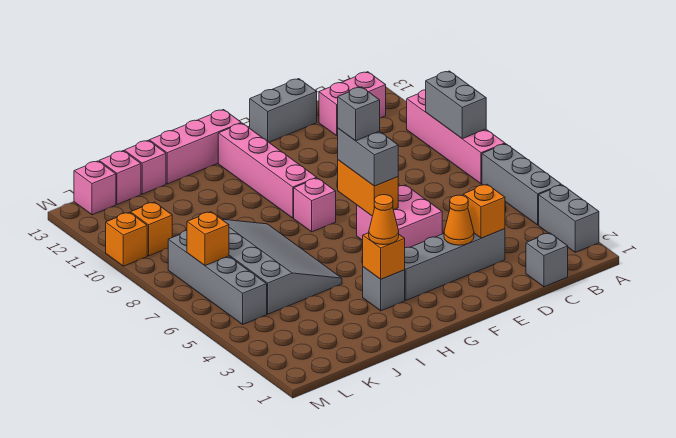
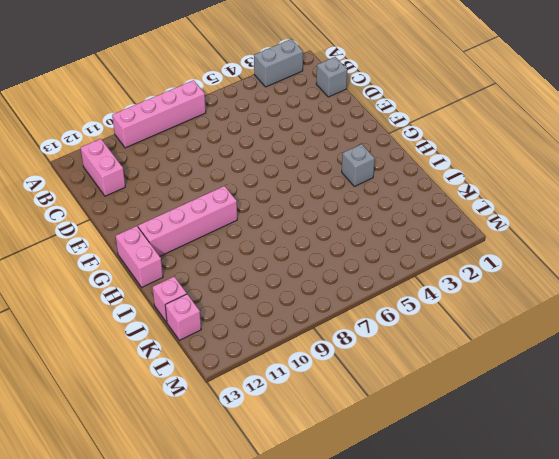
pink brick G13:H13 level 1 -> pink brick G13:I13 level 1
none -> grey brick A4:A6 level 1
none -> grey brick D3:G3 level 1
none -> grey brick D13:E13 level 1

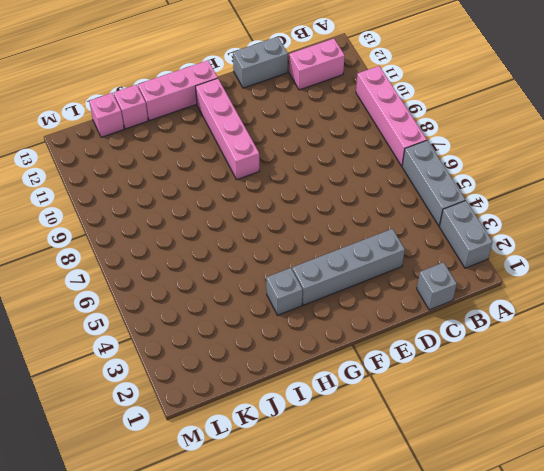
none -> pink brick E5:F6 level 1
none -> pink brick G8 level 1
none -> grey slope I5:K8 level 1 top K

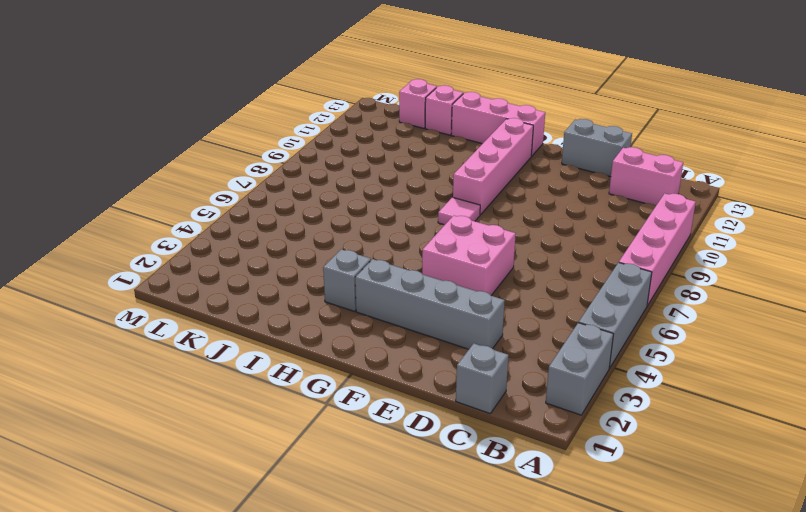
pink tile G8 level 1 -> pink brick G8 level 1
none -> grey slope I5:K8 level 1 top K
none -> grey brick L5:L8 level 1
none -> orange brick L10 level 1

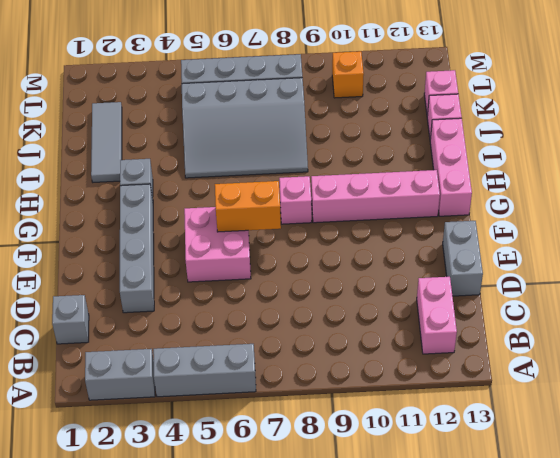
grey tile I2:K2 level 1 -> none
none -> pink brick A7:A10 level 1
none -> pink brick L13 level 1
none -> orange brick M10 level 1

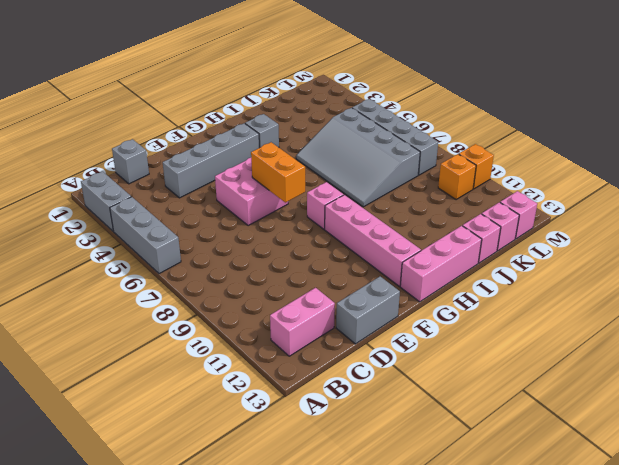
none -> pink brick A7:A10 level 1
none -> grey brick A8:A9 level 2
none -> orange brick D3 level 2

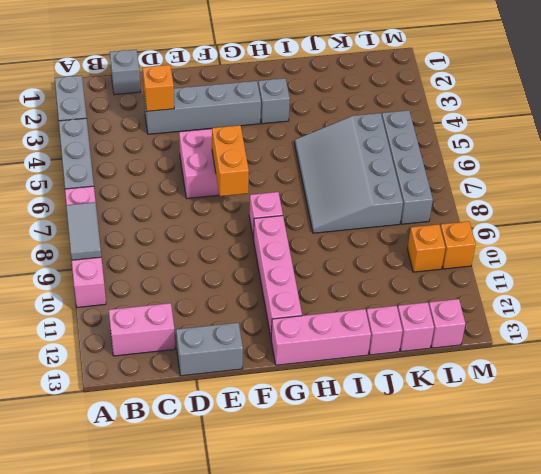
grey tile A8:A9 level 2 -> grey brick A8:A9 level 2
none -> orange cone E3 level 2
none -> orange brick H3 level 2
none -> orange brick L7 level 2

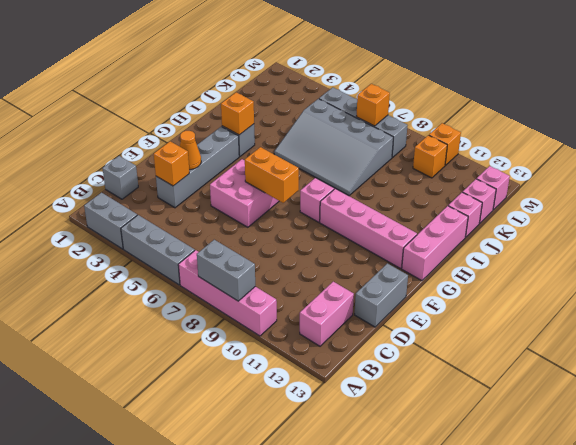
none -> grey brick F6:F7 level 3
none -> orange cone H3 level 3
none -> grey brick F7 level 4

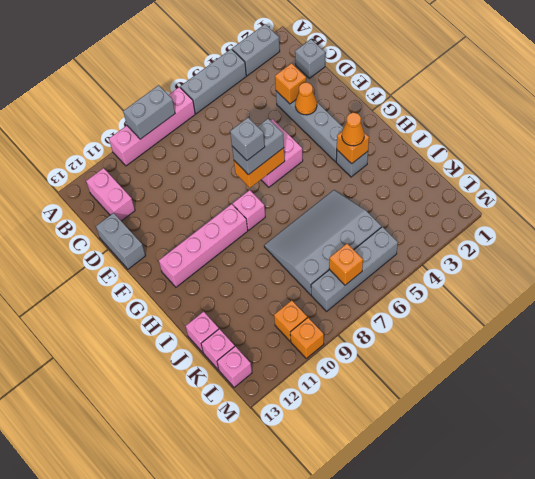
none -> pink brick G13:I13 level 1

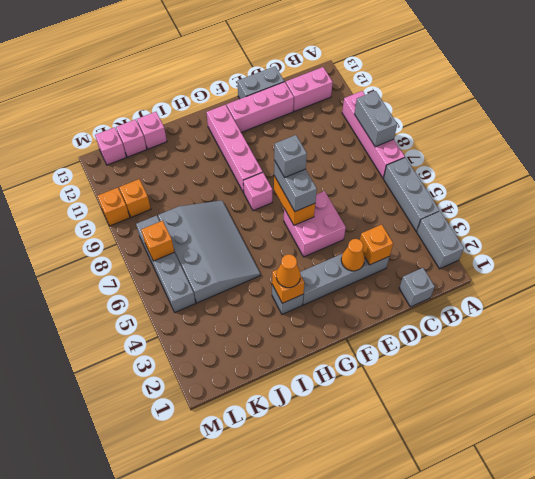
pink brick D12:F12 level 1 -> pink brick G13:I13 level 1

